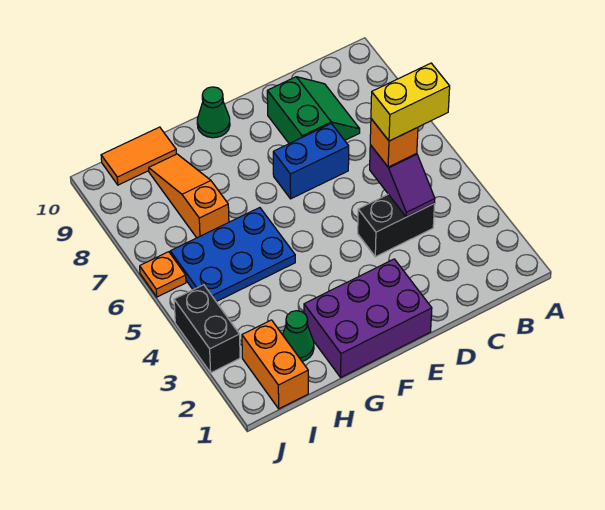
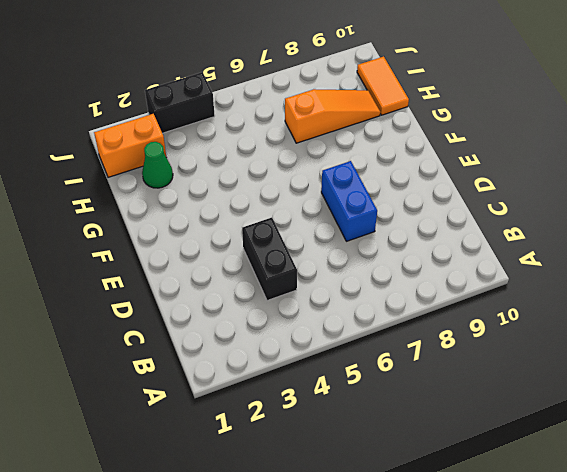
none -> green slope C8:D9 level 1 top D
none -> purple brick E1:G2 level 1
none -> green cone F10 level 1

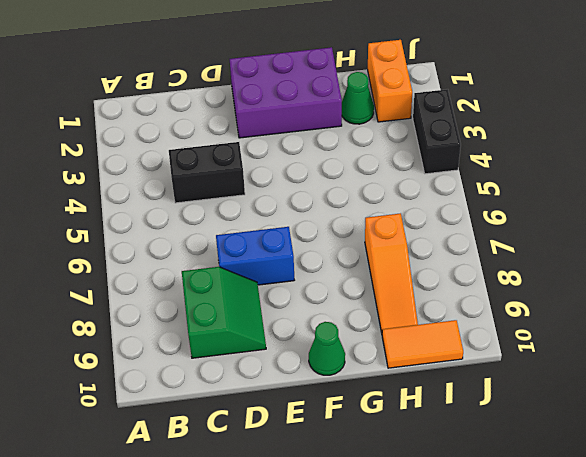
green slope C8:D9 level 1 top C -> green slope C8:D9 level 1 top D
none -> blue plate G5:I6 level 1
none -> orange plate J6 level 1
none -> purple slope C4:C5 level 2 top 5

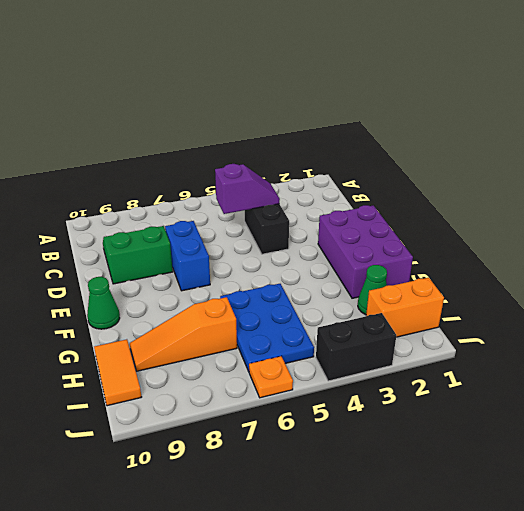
none -> orange brick C5 level 3
none -> yellow brick B5:C5 level 4

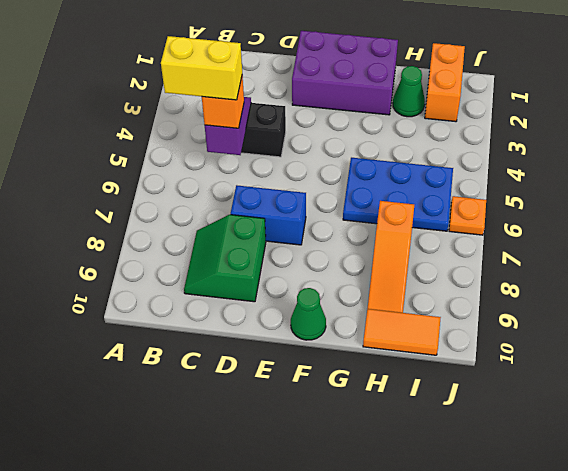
none -> black brick J3:J4 level 1

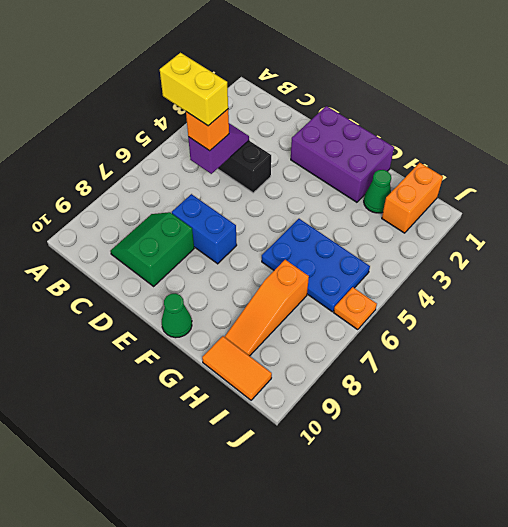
none -> black brick J3:J4 level 1

